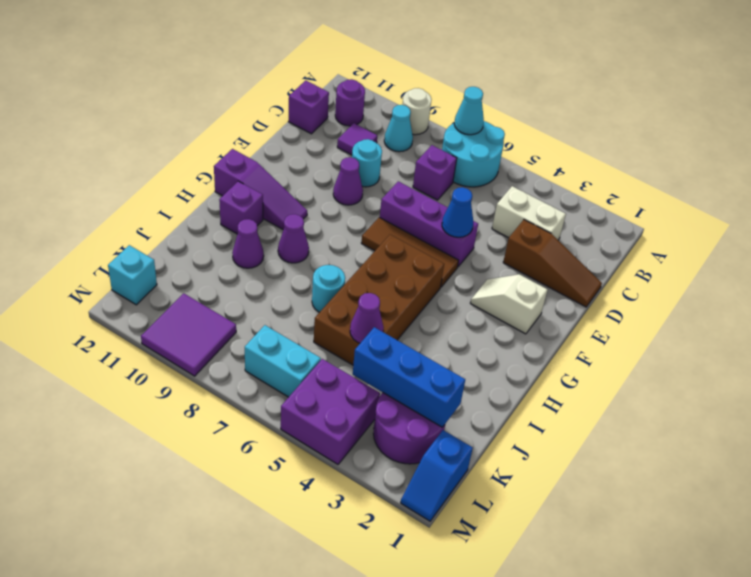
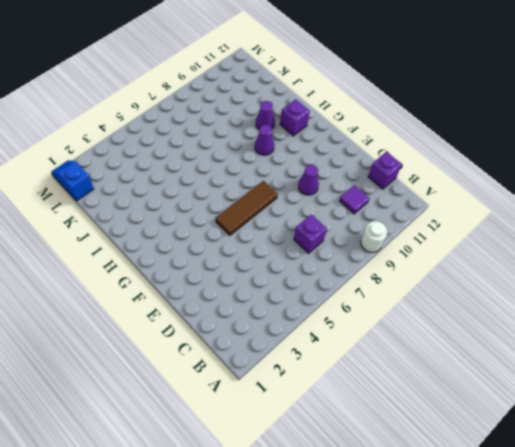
none -> cyan round brick A6:B7 level 1
none -> cyan cone B9 level 1
none -> purple round brick B11 level 1
none -> white brick C3:C4 level 1

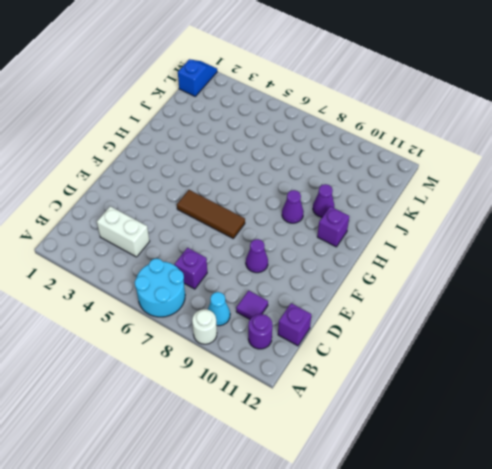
none -> brown slope D1:D3 level 1 top 3
none -> cyan round brick D9 level 1
none -> purple brick E5:E7 level 1
none -> white slope F2:F3 level 1 top 2

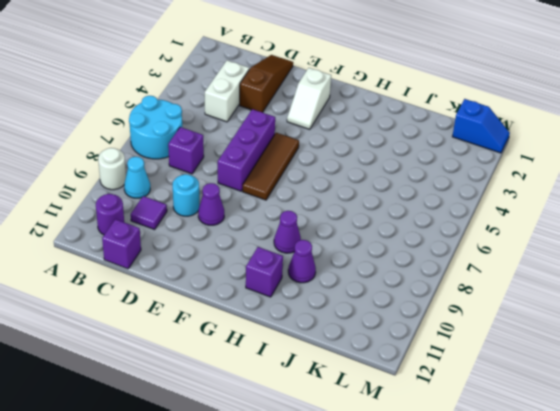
none -> brown brick G5:J6 level 1
none -> purple slope G10:G12 level 1 top 12
none -> cyan round brick I7 level 1
none -> purple round brick K2:L3 level 1

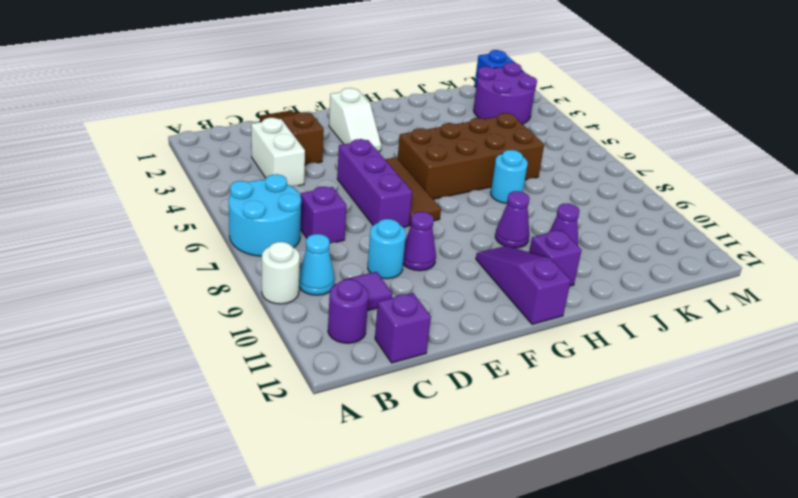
none -> purple brick L4:M5 level 1
none -> cyan brick L6:L7 level 1
none -> purple tile L9:M10 level 1
none -> cyan brick L12 level 1

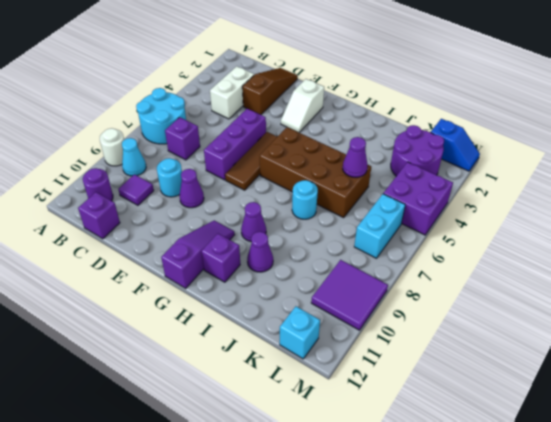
none -> cyan cone A7 level 2
none -> blue cone E5 level 2
none -> blue brick K2:K4 level 2

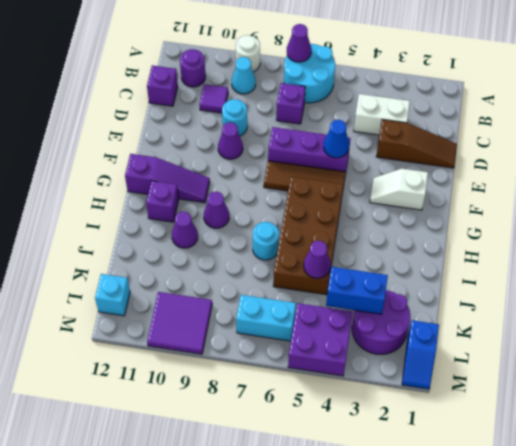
purple cone A7 level 2 -> cyan cone A7 level 2
blue brick K3:K4 level 2 -> blue brick K2:K4 level 2

